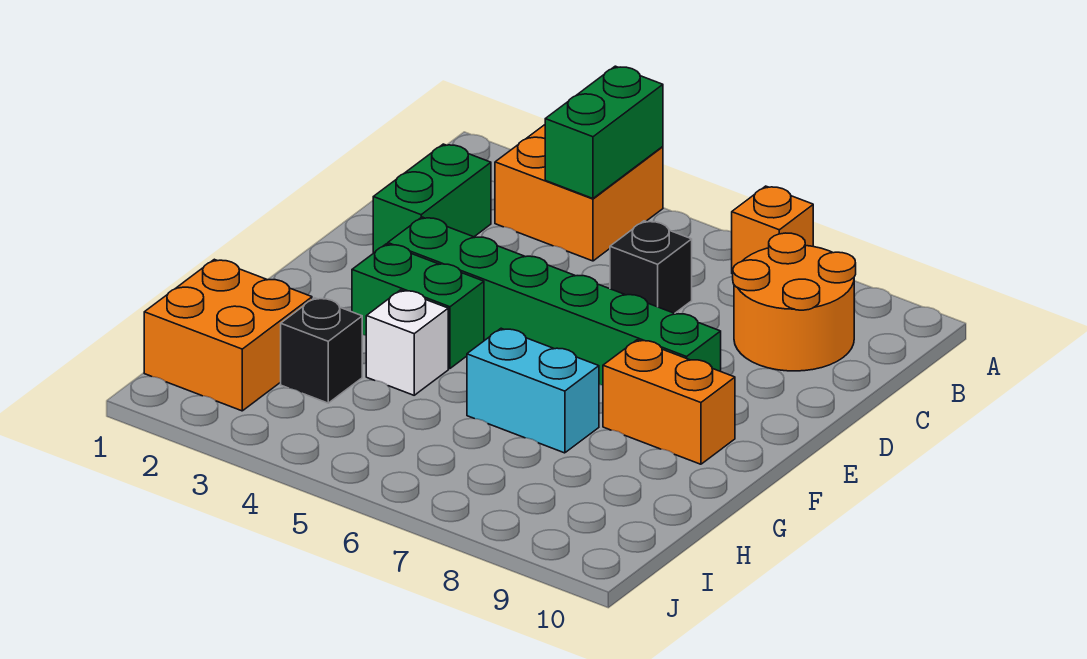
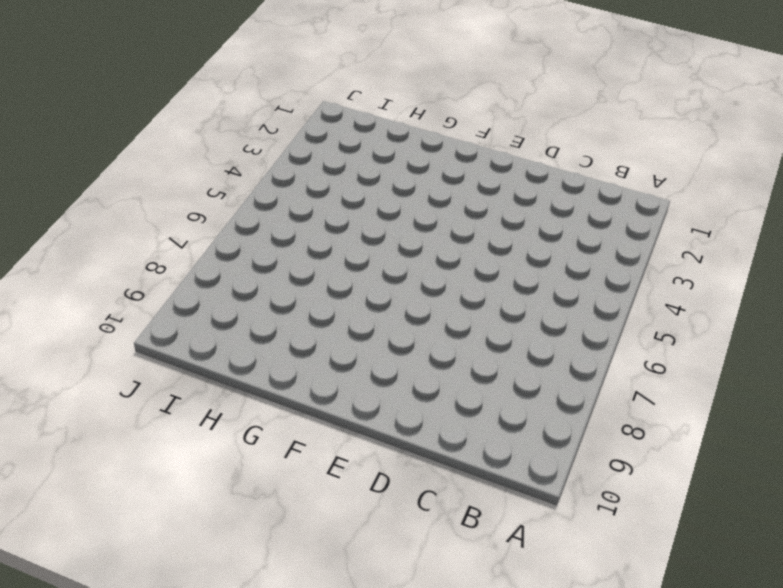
none -> orange brick A3:B4 level 1
none -> orange brick A7 level 1
none -> orange round brick B8:C9 level 1

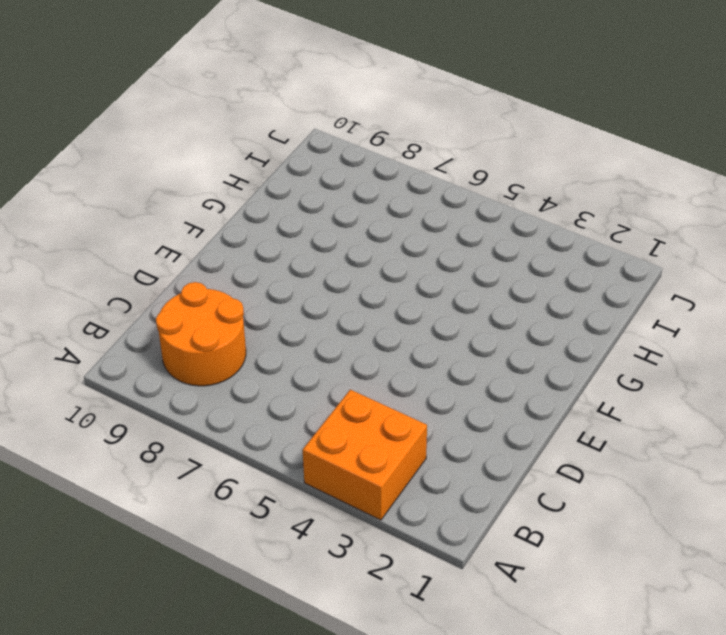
none -> orange brick A7 level 1
none -> green brick C2:D2 level 1
none -> black brick C6 level 1

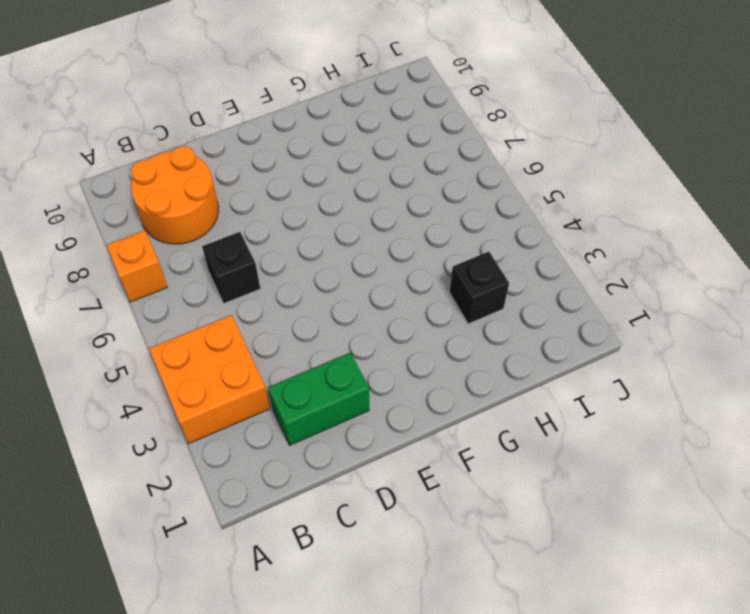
none -> green brick E3:E8 level 1
none -> green brick F3:F4 level 1
none -> orange brick F8:F9 level 1

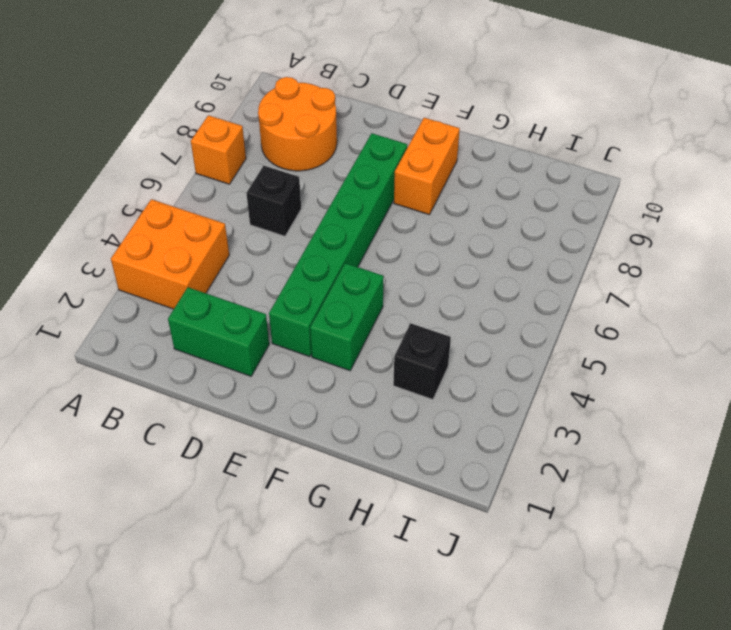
none -> white brick G4 level 1
none -> cyan brick G6:G7 level 1
none -> orange brick H1:I2 level 1

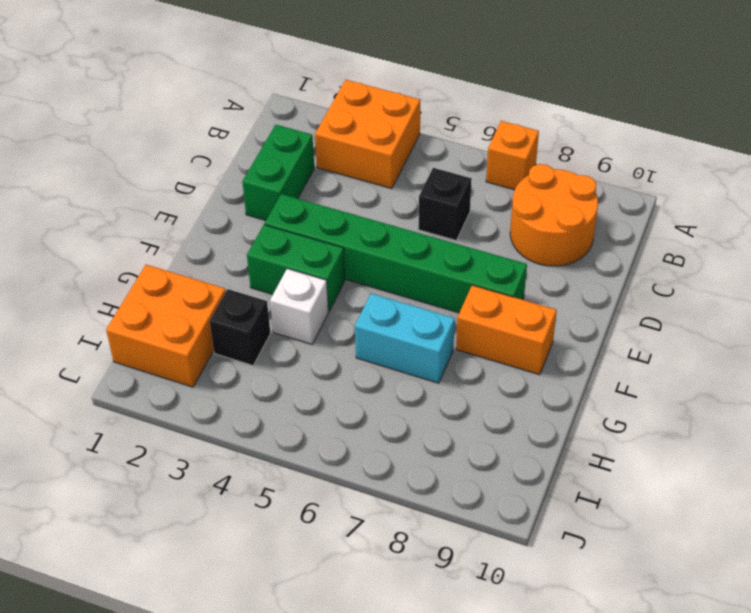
none -> green brick A4:B4 level 2

